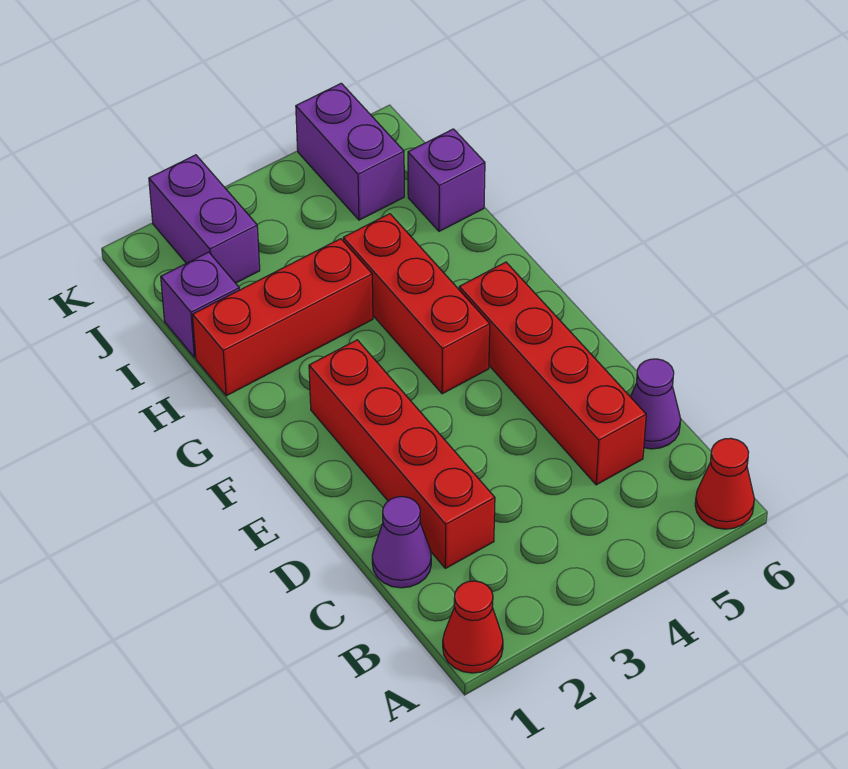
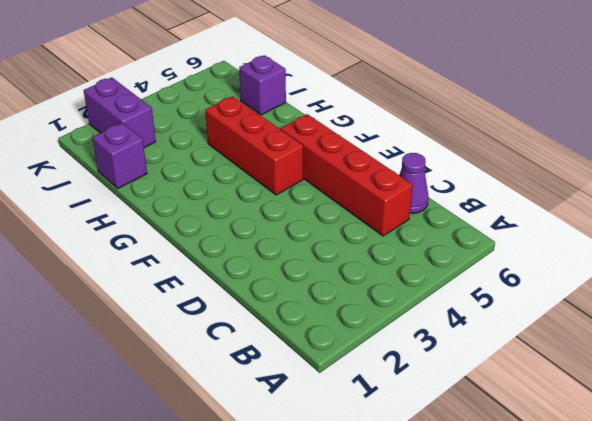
none -> red cone A1 level 1
none -> red cone A6 level 1
none -> purple cone C1 level 1

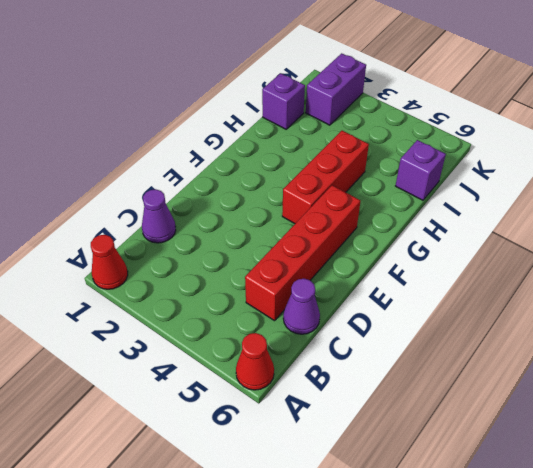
none -> red brick C2:F2 level 1
none -> red brick H1:H3 level 1
none -> purple brick J5:K5 level 1

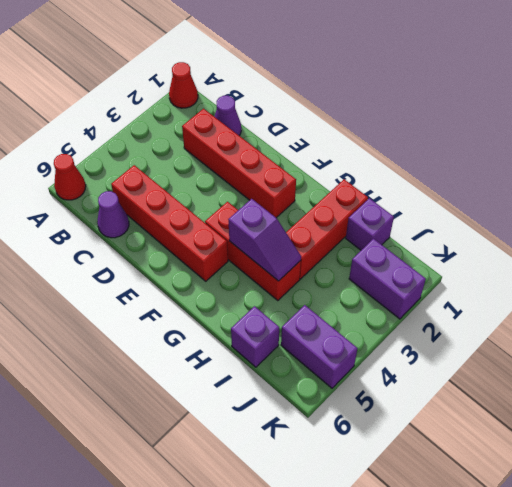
purple slope G4:H4 level 2 top G -> none

